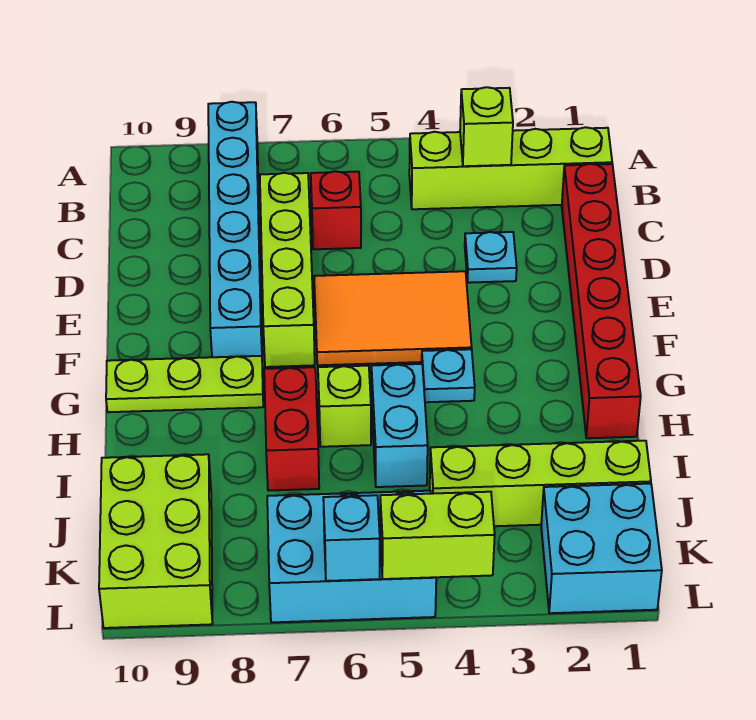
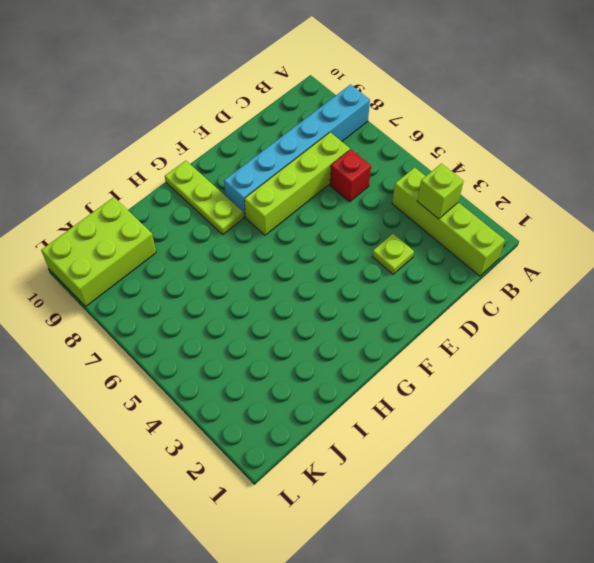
lime plate D3 level 1 -> cyan plate D3 level 1
none -> red brick C1:H1 level 1
none -> orange tile E4:F6 level 1
none -> cyan plate G4 level 1

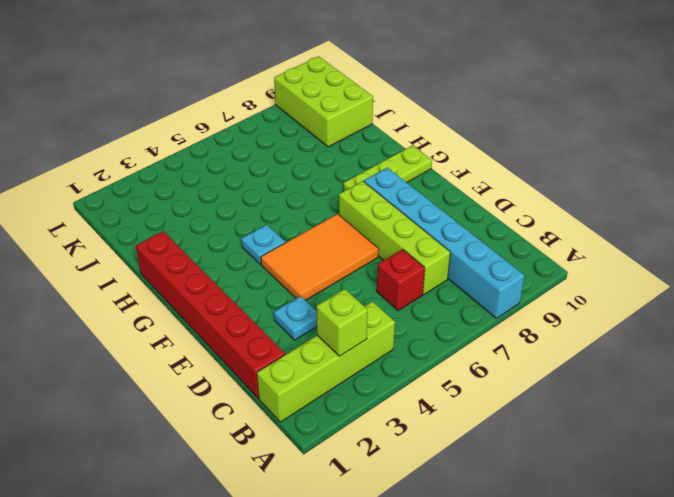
none -> cyan brick H5:I5 level 1
none -> lime brick H6 level 1
none -> red brick H7:I7 level 1

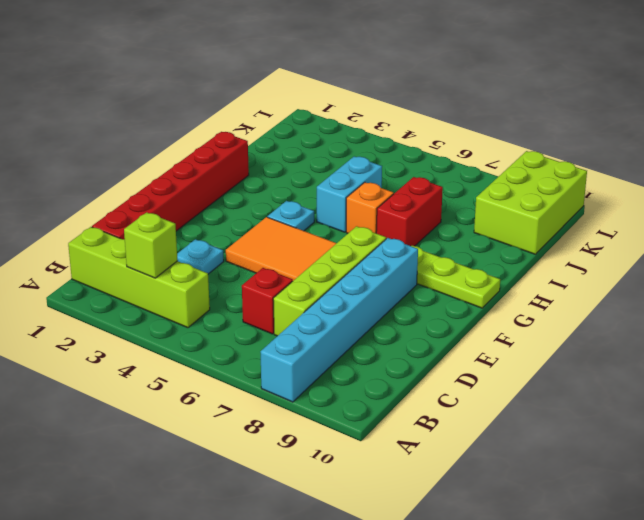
orange brick H6 level 1 -> lime brick H6 level 1
none -> lime brick J1:J4 level 1
none -> cyan brick K1:L2 level 1
none -> cyan brick K5:L7 level 1

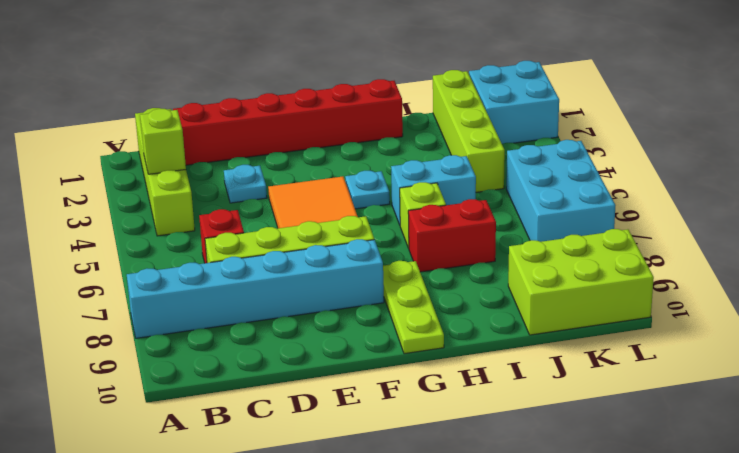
none -> lime brick L4:L5 level 2
none -> cyan brick L6 level 2

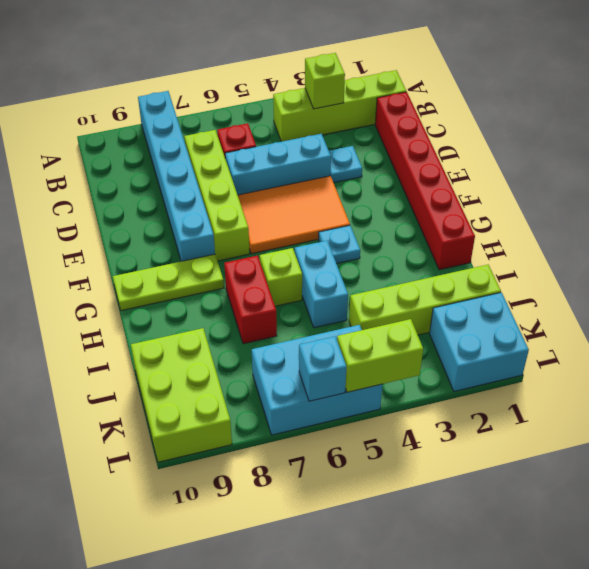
cyan brick D4:D6 level 1 -> none

